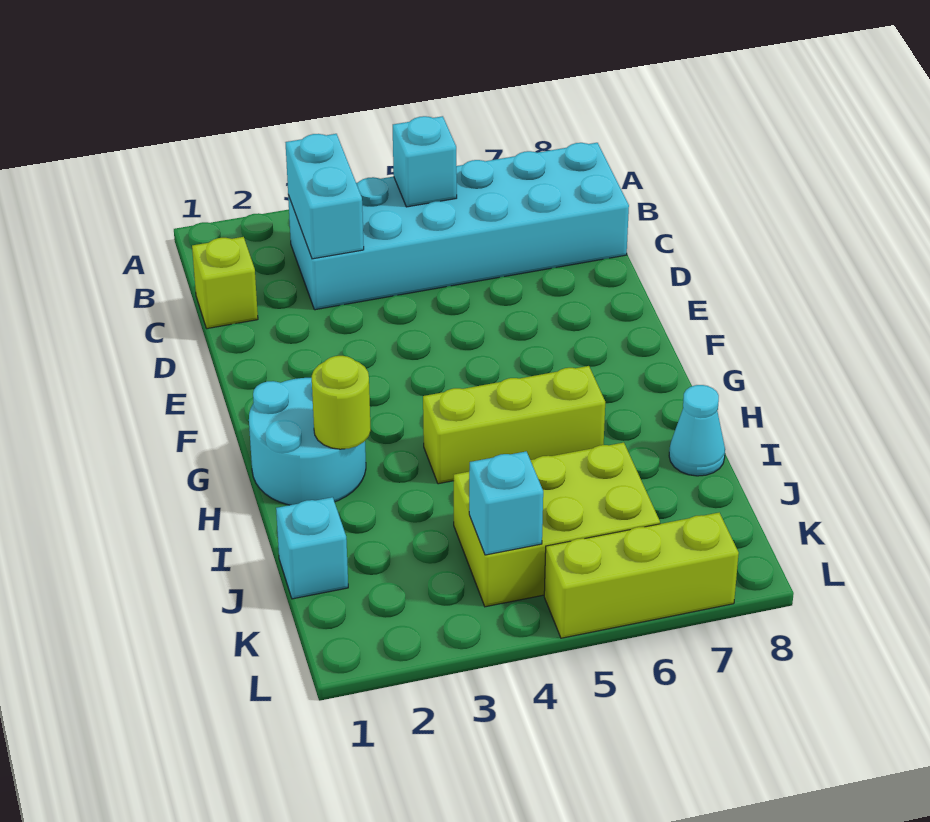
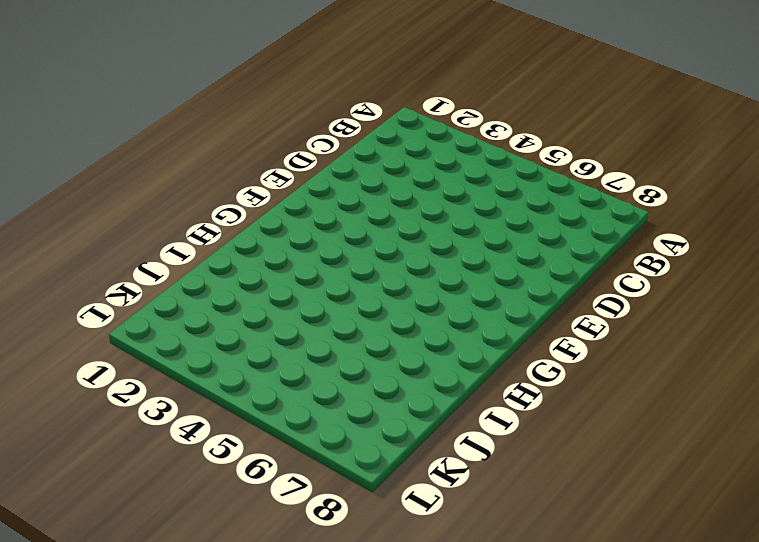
none -> cyan brick B3:C8 level 1
none -> lime brick C1 level 1
none -> cyan round brick G1:H2 level 1

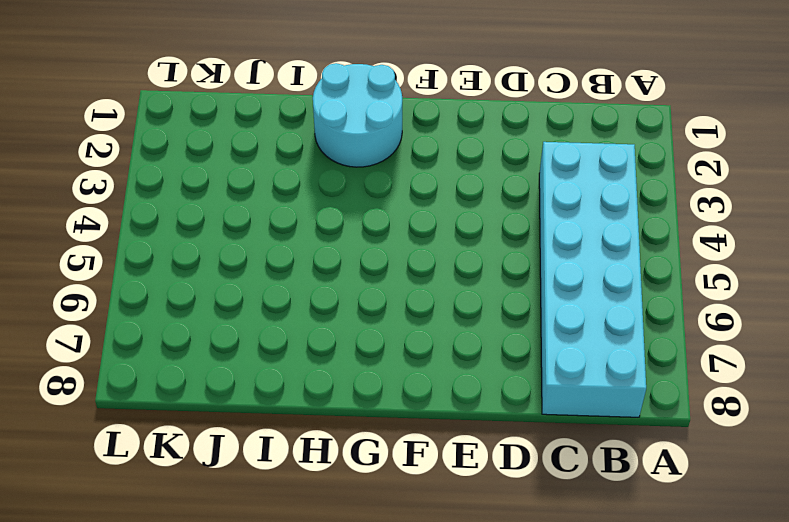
none -> lime brick C1 level 1
none -> lime brick H4:H6 level 1
none -> cyan cone I8 level 1

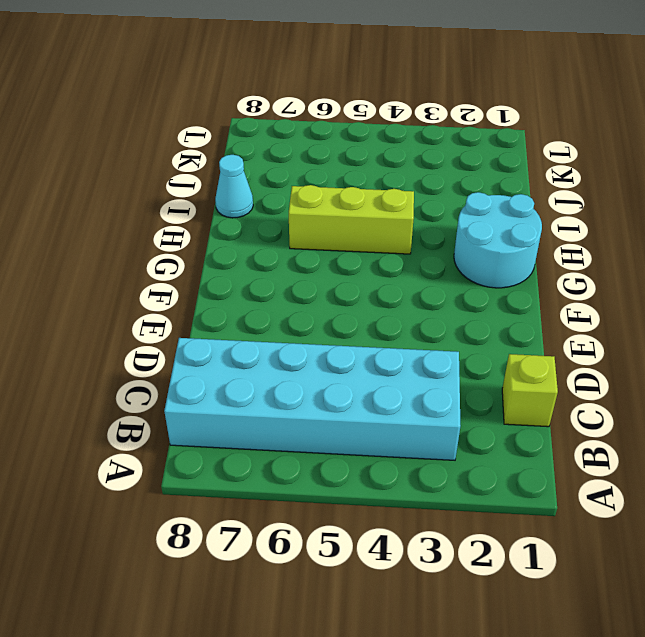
none -> cyan brick J1 level 1
none -> lime brick J4:K6 level 1
none -> lime brick L5:L7 level 1

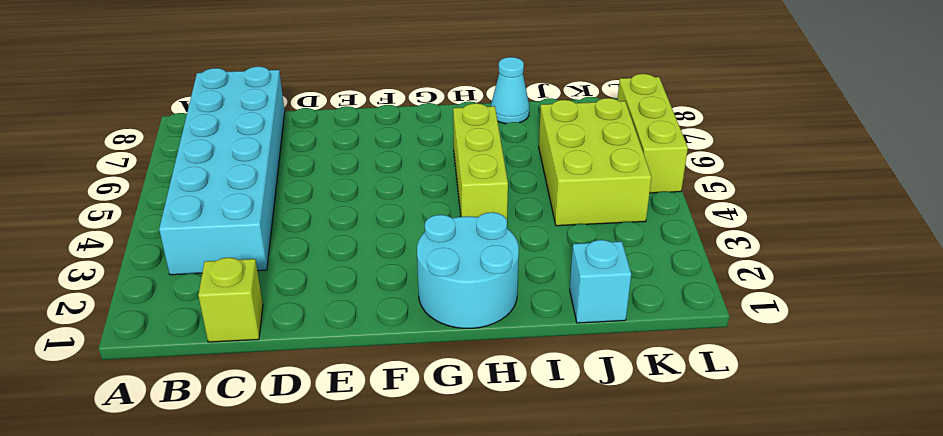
none -> cyan brick B3:C3 level 2
none -> cyan brick B5 level 2
none -> lime round brick H2 level 2

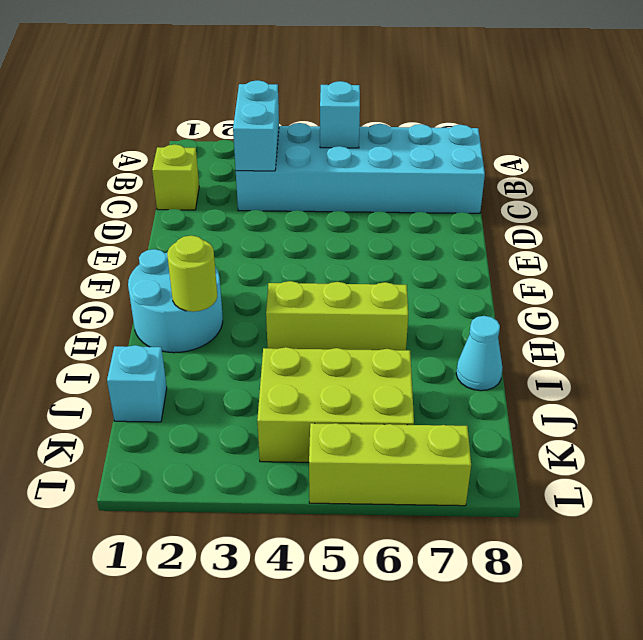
none -> cyan brick K4 level 2

